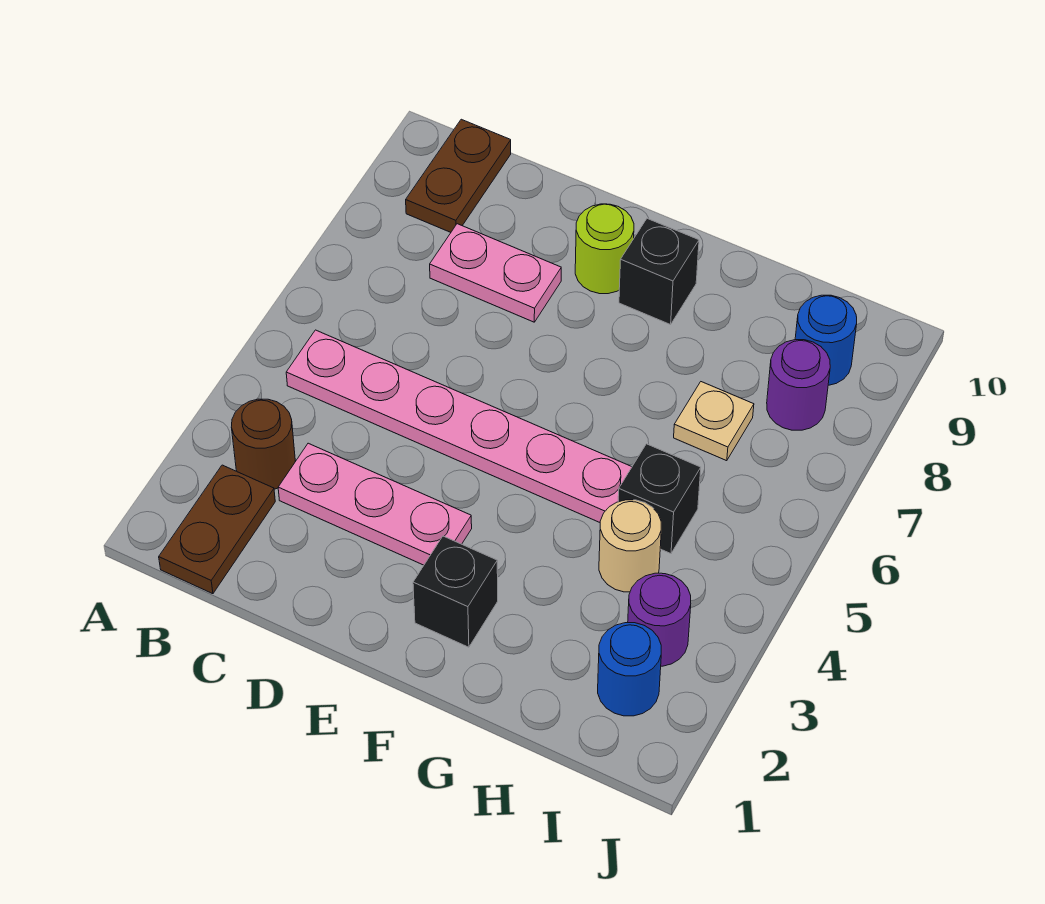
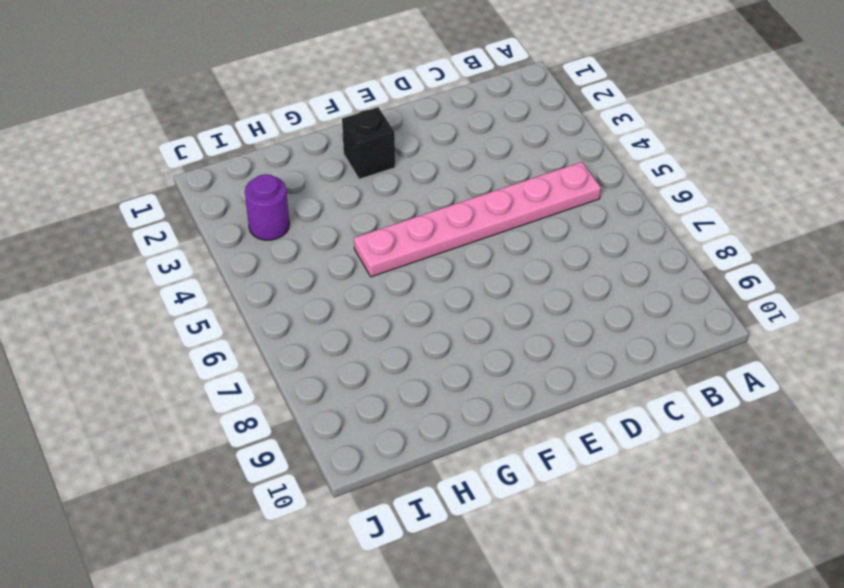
none -> brown plate B1:B2 level 1
none -> brown round brick B3 level 1
none -> brown plate B9:B10 level 1

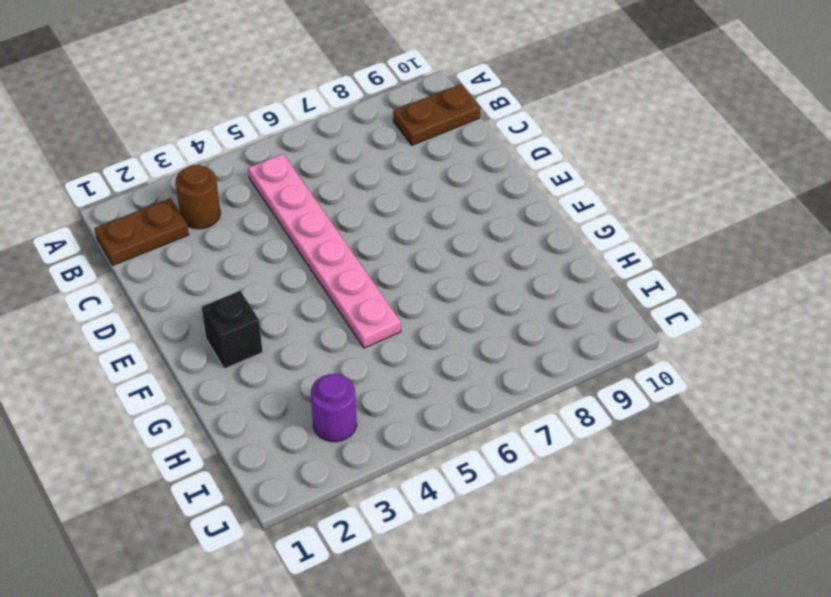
none -> pink plate C3:E3 level 1
none -> pink plate C8:D8 level 1
none -> lime round brick E9 level 1

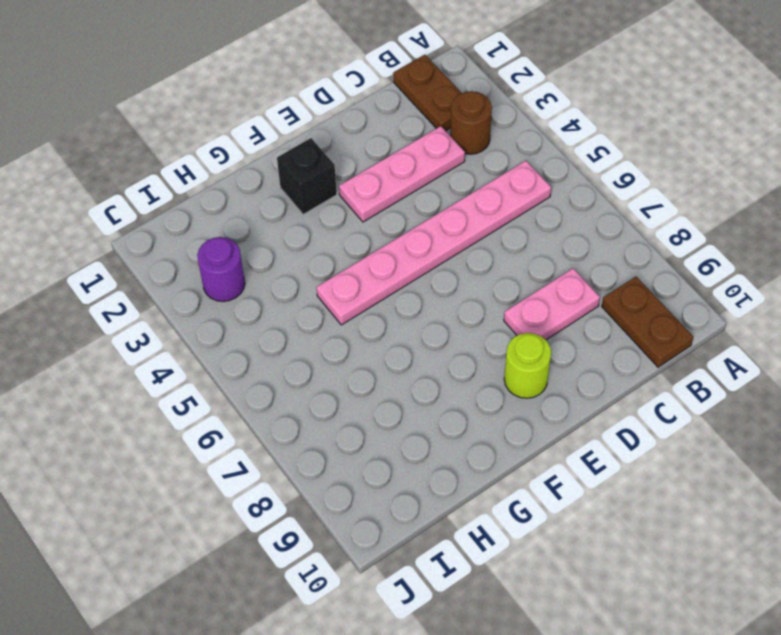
none -> black brick F9 level 1
none -> tan round brick H4 level 1
none -> black brick H5 level 1

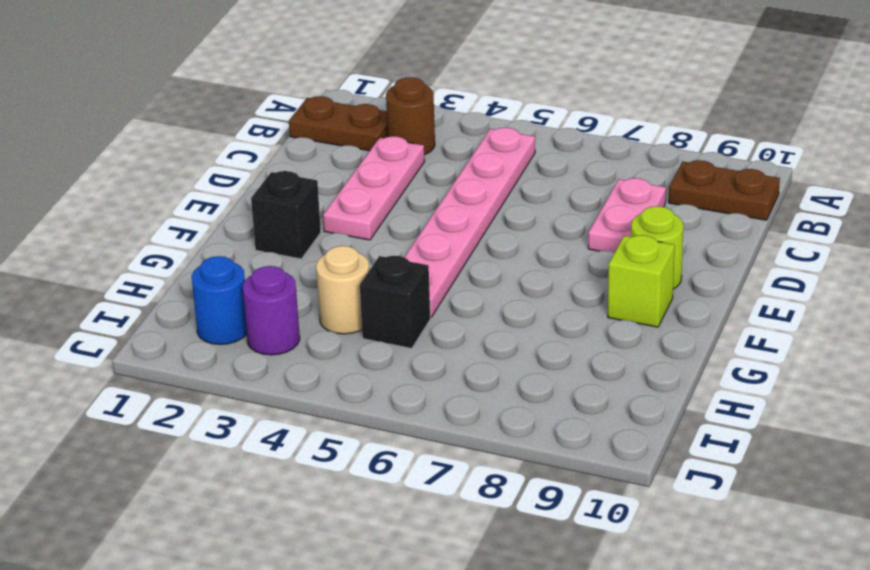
lime brick F9 level 1 -> black brick F9 level 1
none -> tan plate H7 level 1
none -> purple round brick I8 level 1
none -> blue round brick I9 level 1

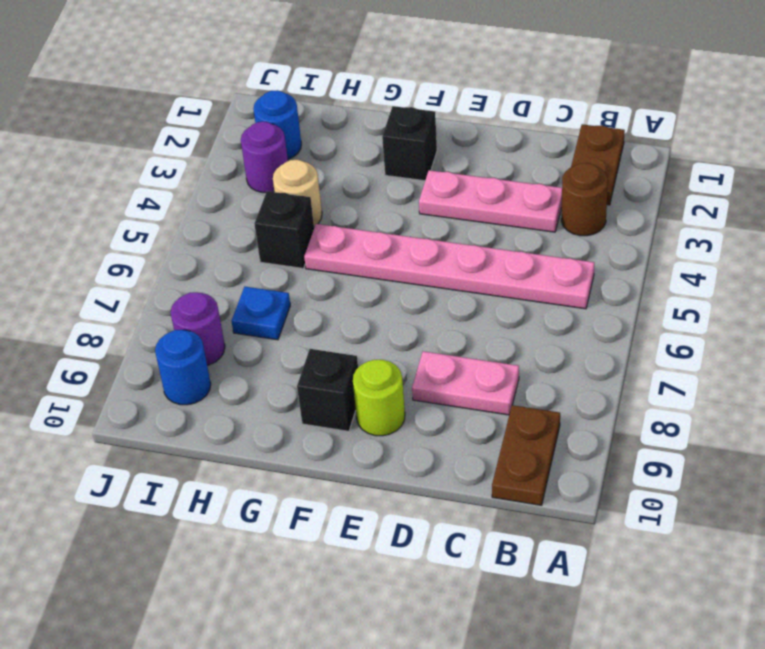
blue plate H7 level 1 -> tan plate H7 level 1

